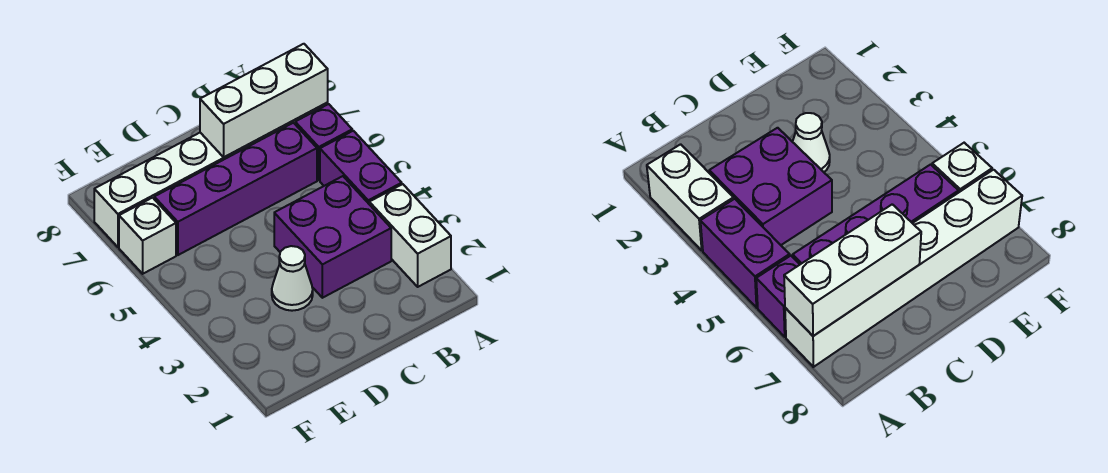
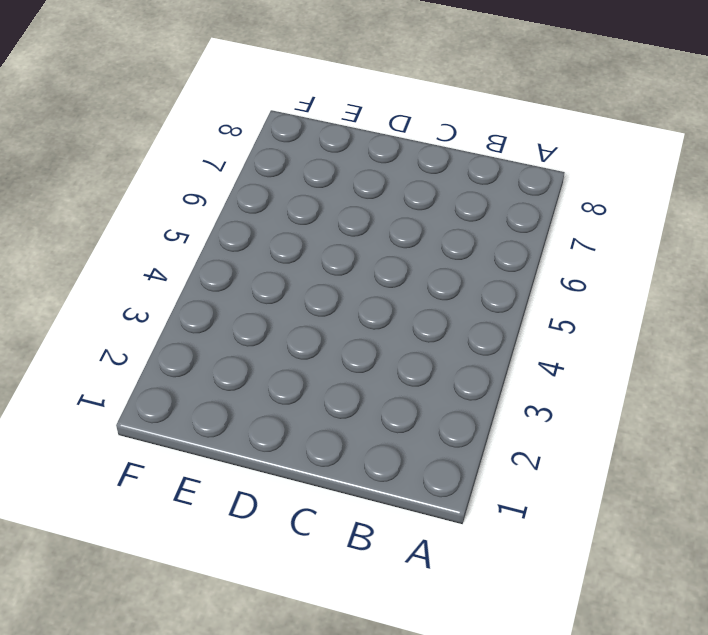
none -> white brick A2:A3 level 1
none -> purple brick A4:A5 level 1

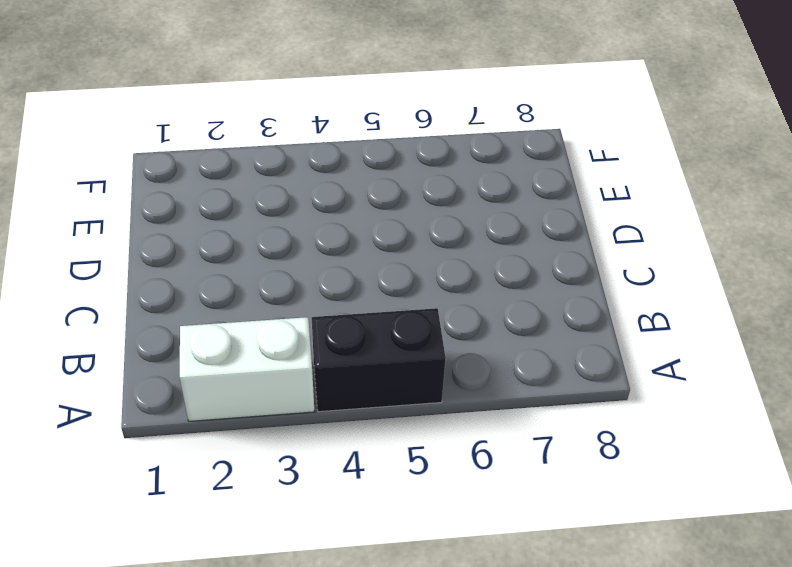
black brick A4:A5 level 1 -> purple brick A4:A5 level 1
none -> purple brick A6 level 1
none -> white brick A7:F7 level 1

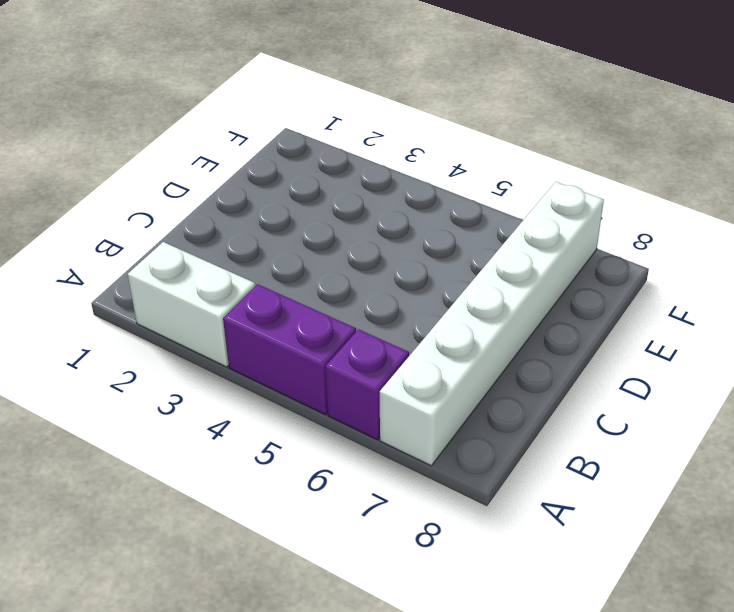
none -> purple brick B3:C4 level 1
none -> purple brick B6:E6 level 1

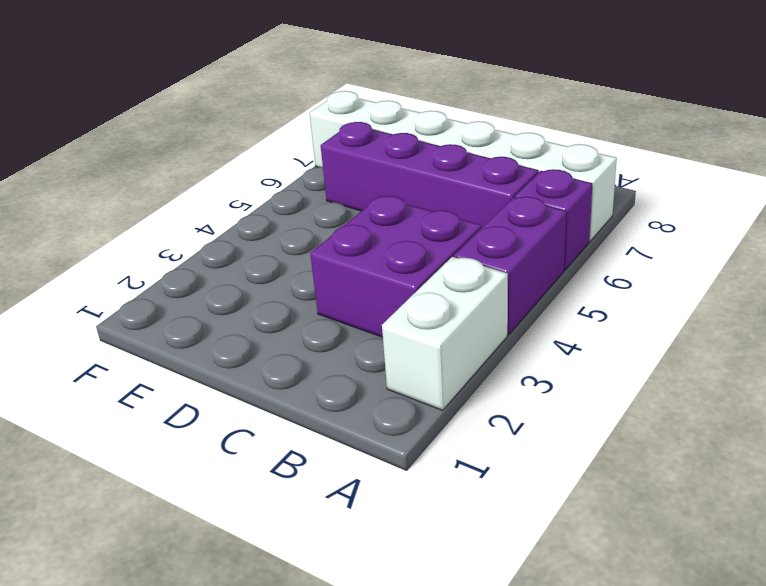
none -> white cone D3 level 1
none -> white brick F6 level 1

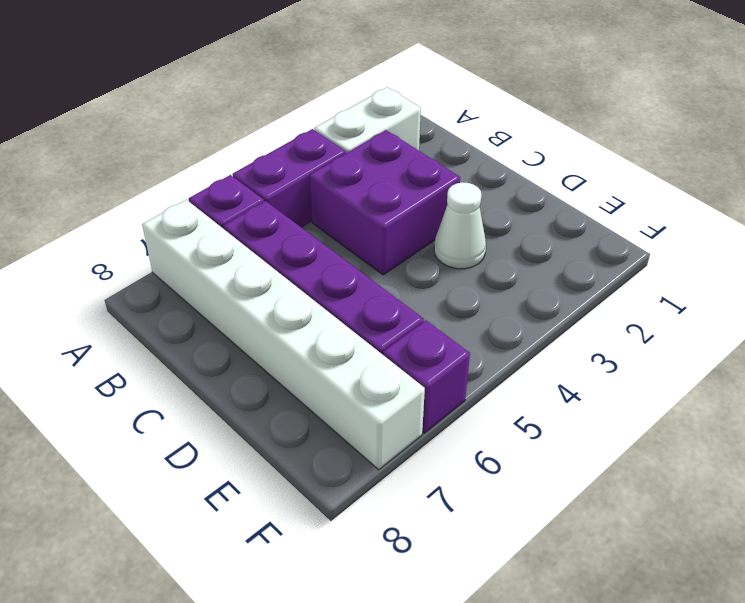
purple brick F6 level 1 -> white brick F6 level 1
none -> white brick A7:C7 level 2

